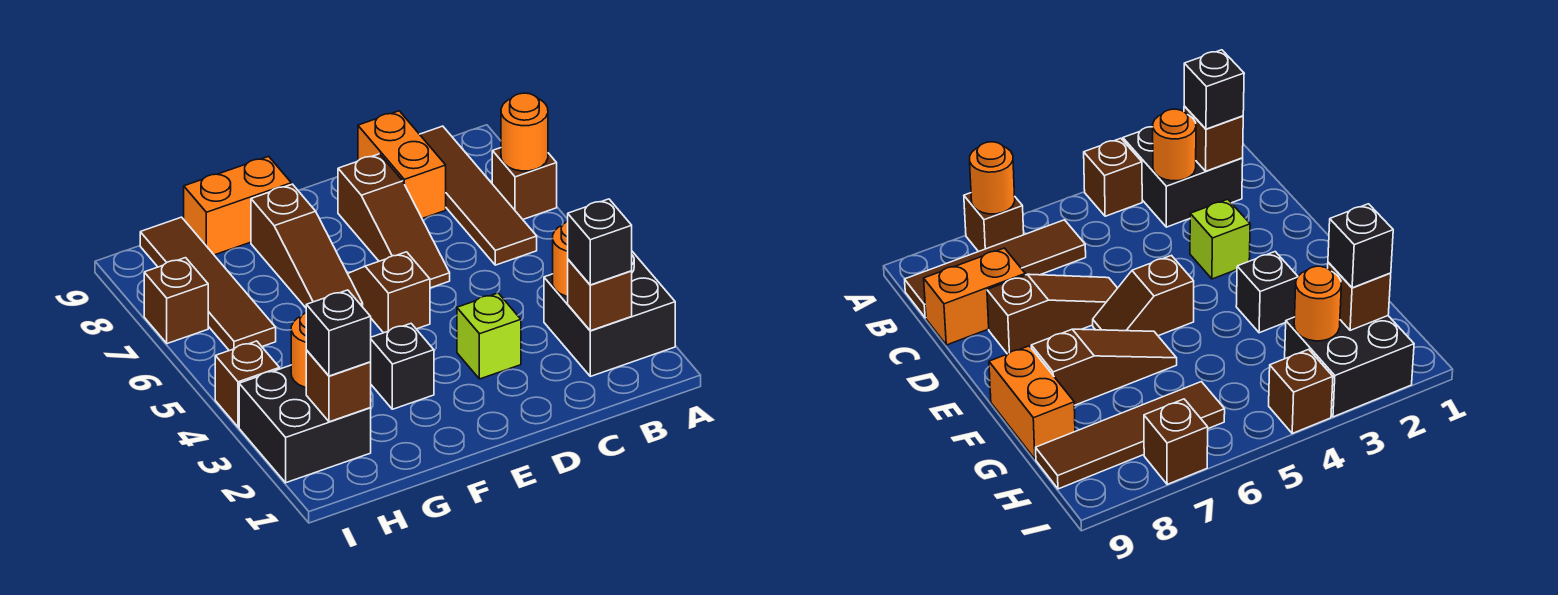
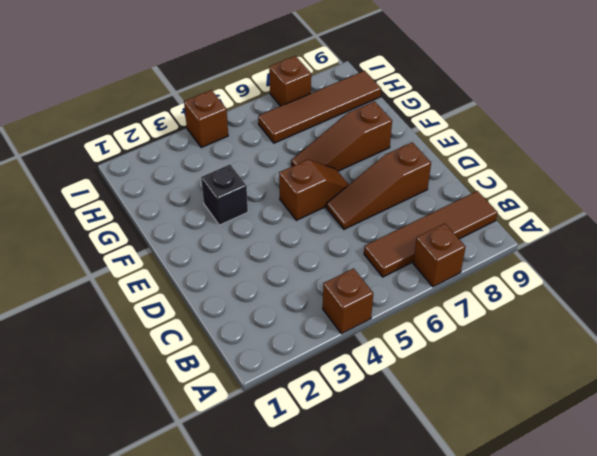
none -> black brick A2:B3 level 1
none -> orange brick C8:C9 level 1
none -> lime brick D3 level 1

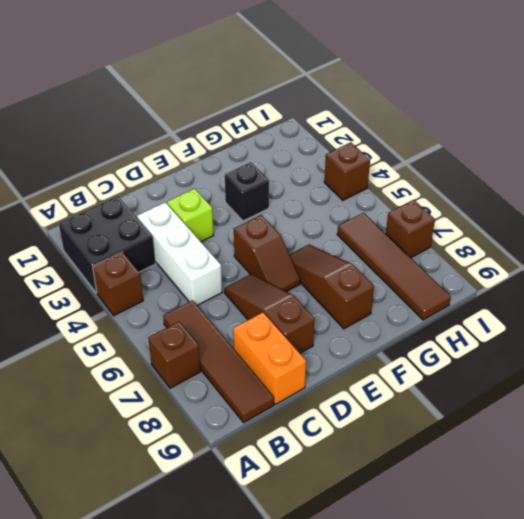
white brick C3:C5 level 1 -> none
none -> orange brick F9:G9 level 1
none -> black brick H2:I3 level 1
none -> orange round brick A7 level 2

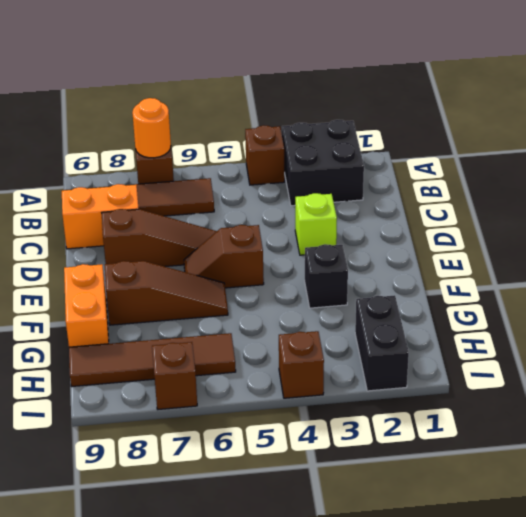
black brick H2:I2 level 1 -> black brick H2:I3 level 1
none -> brown brick B2 level 2
none -> orange round brick B3 level 2
none -> brown brick H2 level 2

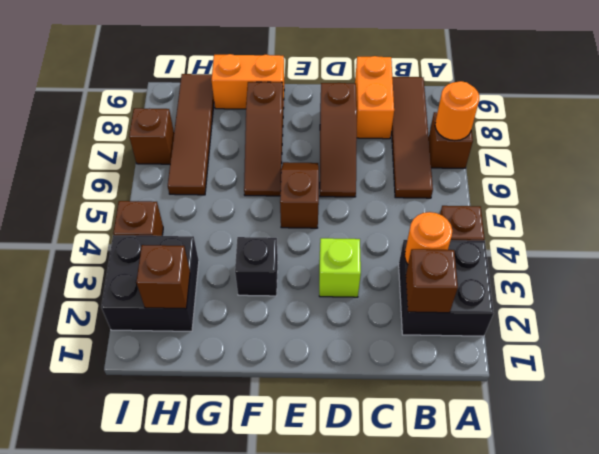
none -> orange round brick H3 level 2
none -> black brick B2 level 3
none -> black brick H2 level 3

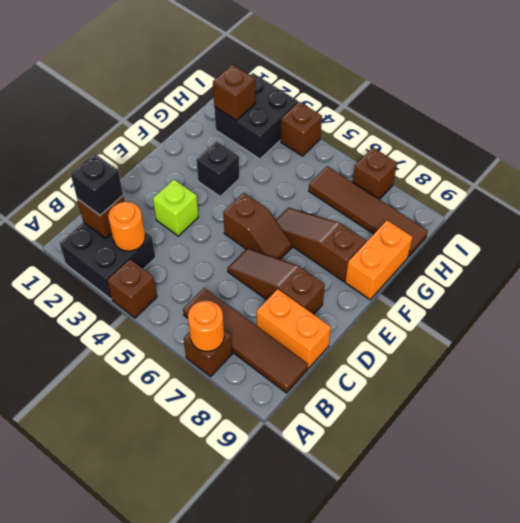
none -> orange round brick H3 level 2
none -> black brick H2 level 3

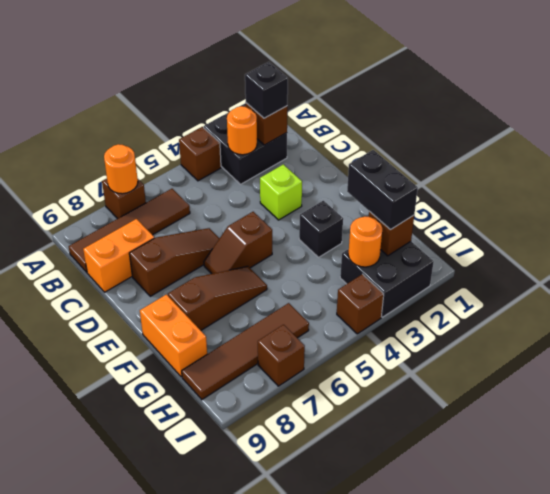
black brick G2:H2 level 3 -> black brick H2 level 3

